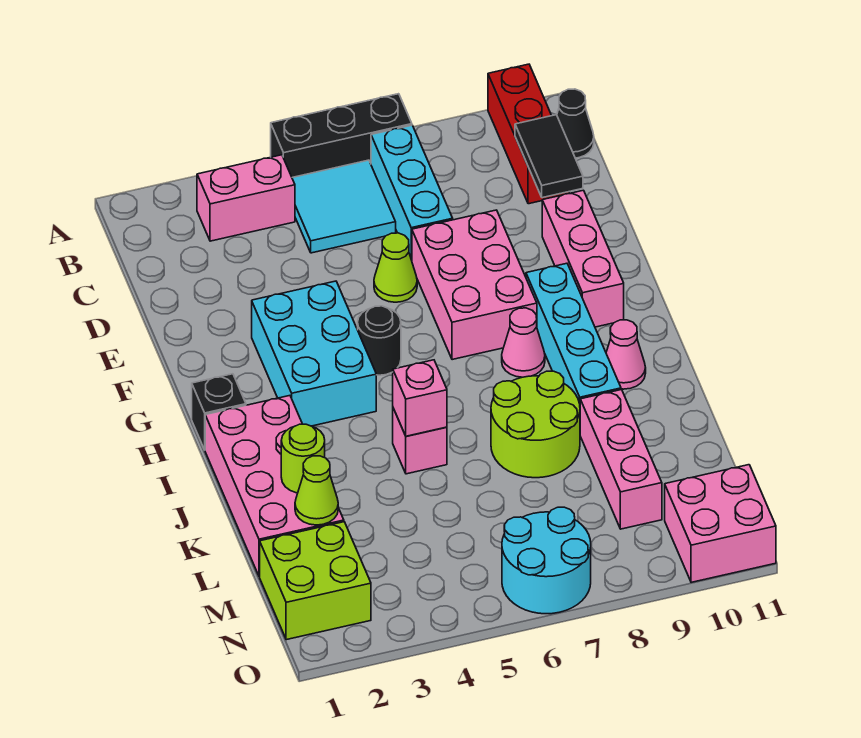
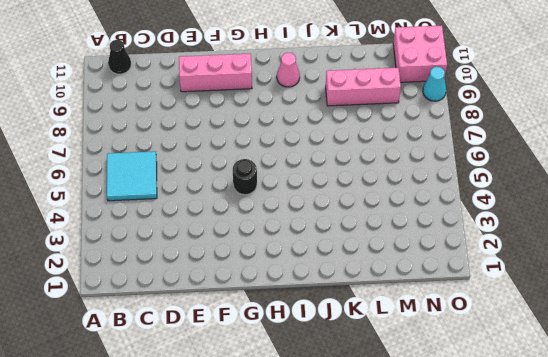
cyan cone O9 level 1 -> none
none -> black brick A5:A7 level 1
none -> red brick A10:C10 level 1
none -> pink brick B3:B4 level 1

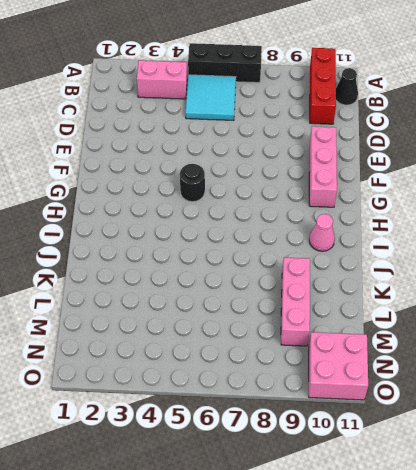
none -> cyan brick B7:D7 level 1
none -> lime cone E6 level 1
none -> pink brick E7:G8 level 1

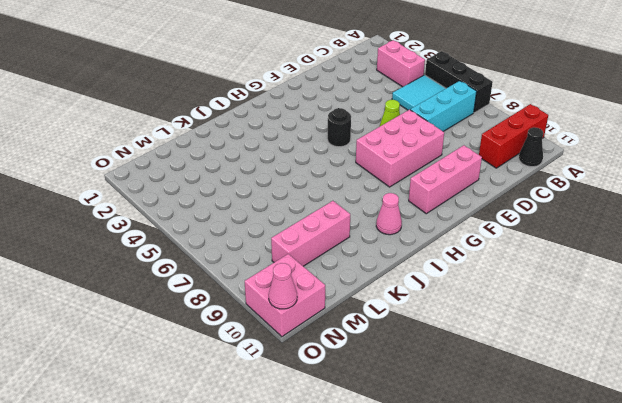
pink cone O11 level 2 -> pink cone H8 level 1
none -> cyan brick F3:H4 level 1
none -> cyan brick G9:J9 level 1
none -> black brick H1 level 1

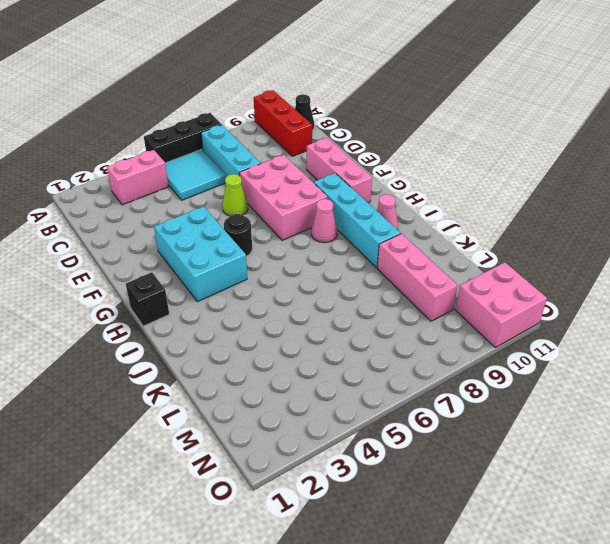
none -> pink brick I1:L2 level 1
none -> pink brick J5 level 1
none -> lime round brick J7:K8 level 1

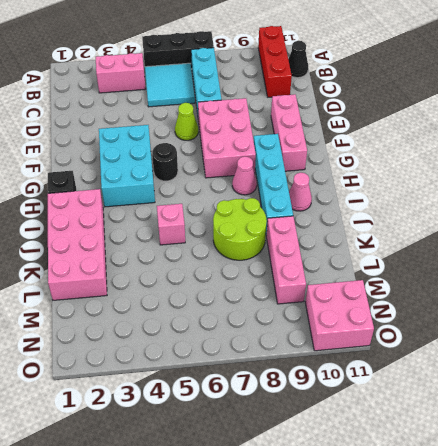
none -> lime brick M1:N2 level 1
none -> cyan round brick N6:O7 level 1
none -> black tile C10:D10 level 2

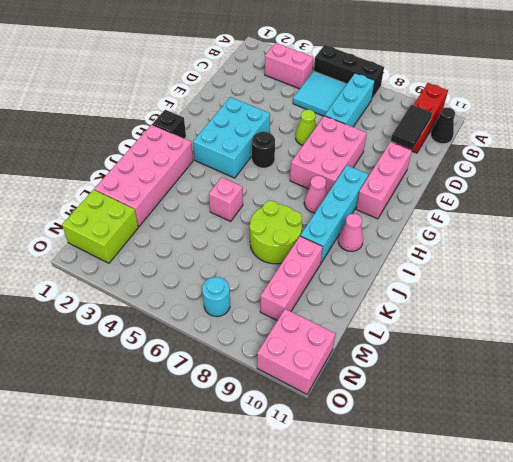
cyan round brick N7 level 1 -> cyan round brick N6:O7 level 1
none -> pink brick J5 level 2
none -> lime round brick K2 level 2
none -> lime cone L2 level 2

